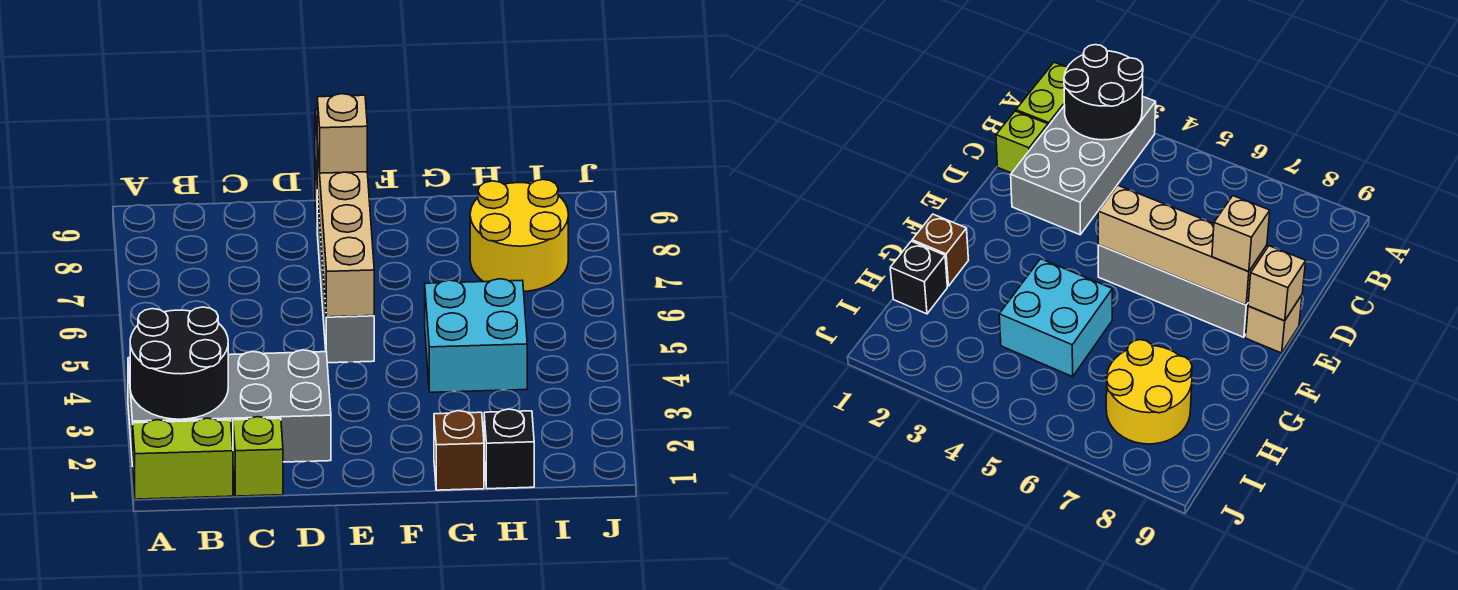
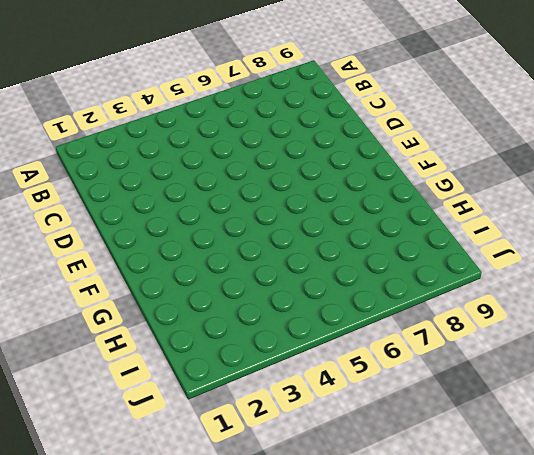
none -> lime brick A1:B1 level 1
none -> grey brick A2:D3 level 1
none -> lime brick C1 level 1

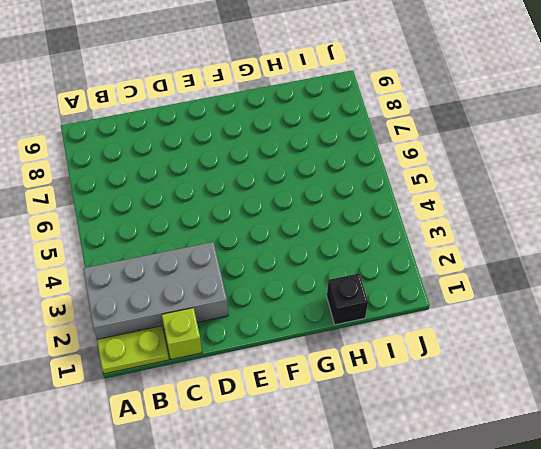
lime plate A1:B1 level 1 -> lime brick A1:B1 level 1
none -> grey brick E5:E8 level 1
none -> tan brick E9 level 1
none -> brown brick G1 level 1

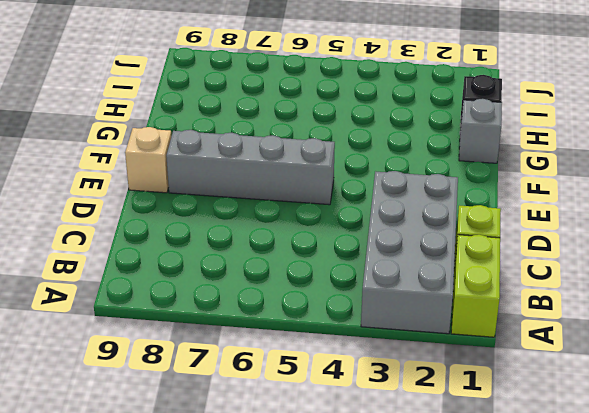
grey brick G1 level 1 -> brown brick G1 level 1
none -> cyan brick G4:H5 level 1
none -> yellow round brick H7:I8 level 1
none -> black round brick A2:B3 level 2

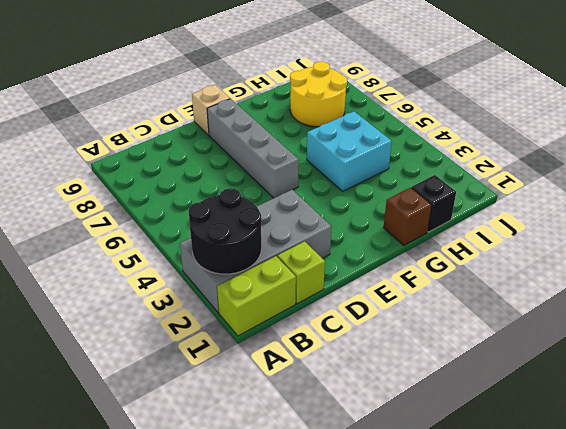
none -> tan brick E5:E8 level 2
none -> tan brick E9 level 2
none -> tan brick E8 level 3

